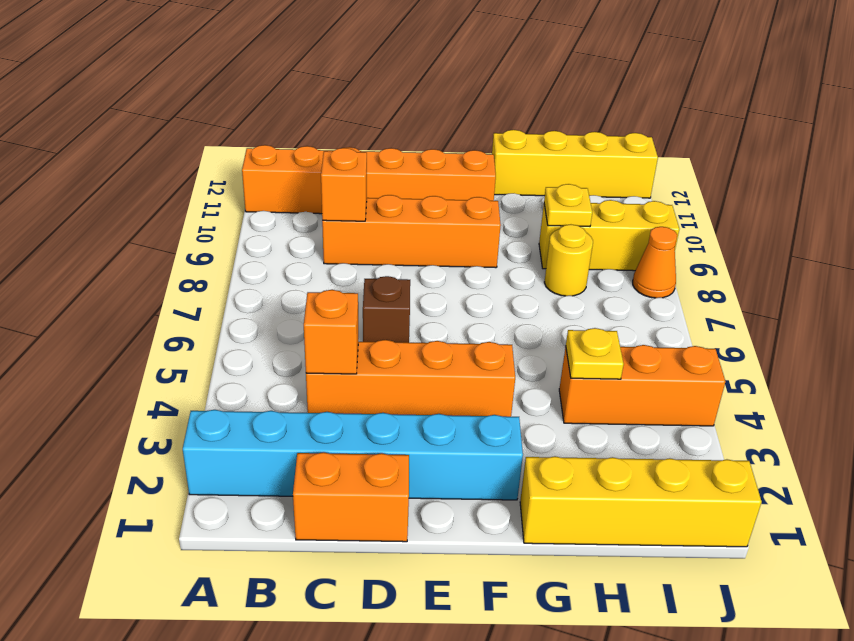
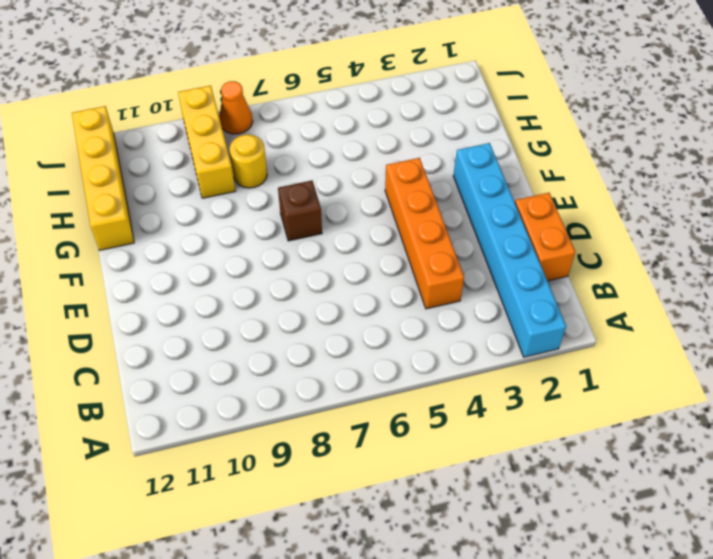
brown brick F7 level 1 -> brown brick D6 level 1
none -> orange brick A11:F11 level 1
none -> orange brick C9:F9 level 1
none -> yellow brick G1:J1 level 1

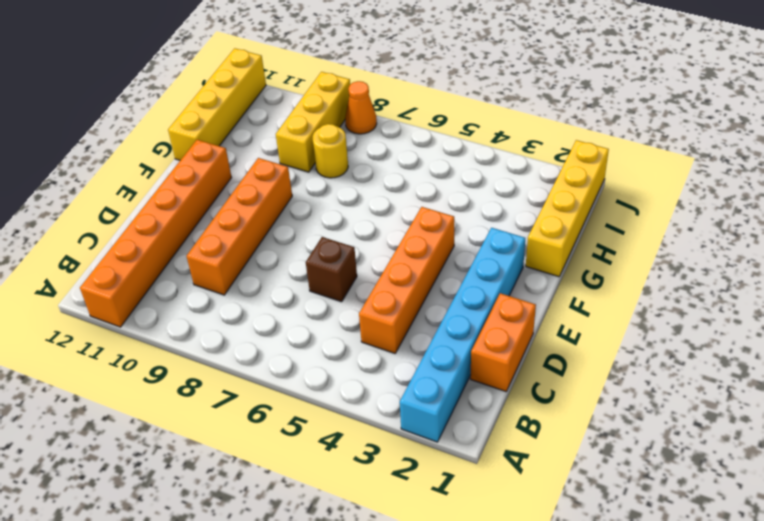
none -> orange brick H4:J4 level 1
none -> orange brick C4 level 2
none -> orange brick C9 level 2

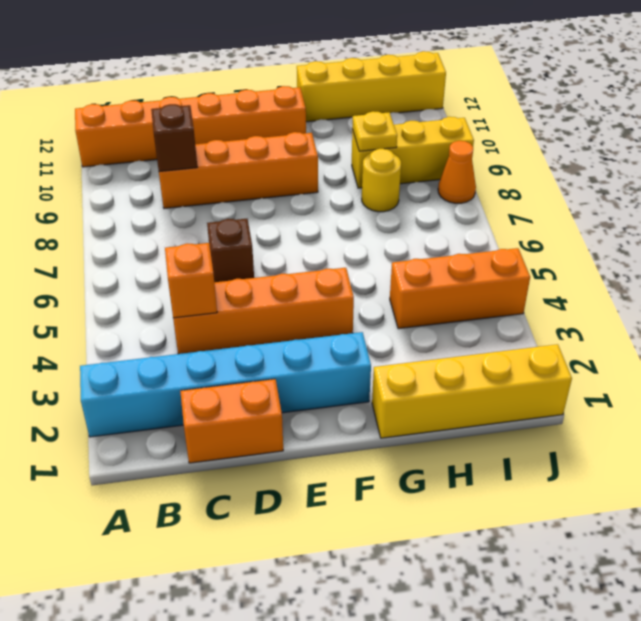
brown brick C9 level 2 -> orange brick C9 level 2
none -> yellow plate H4 level 2

